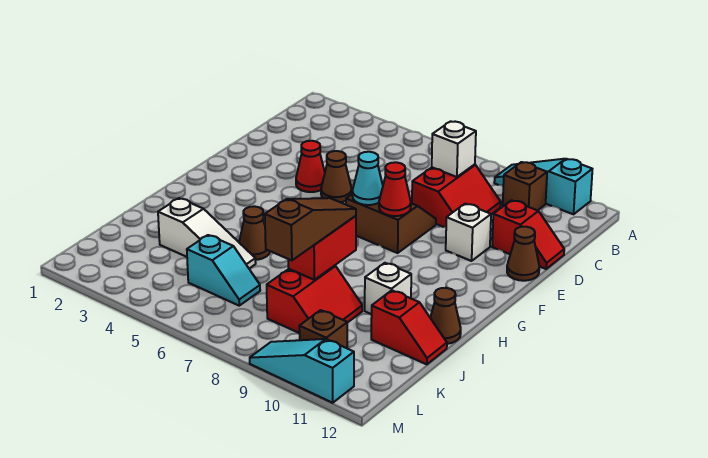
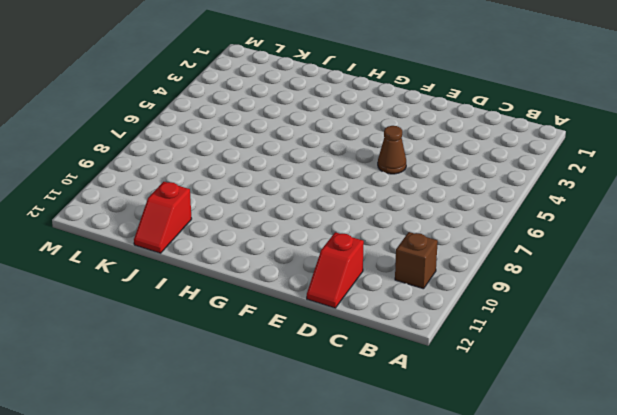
none -> cyan slope A9:A11 level 1 top 11
none -> red slope C8:D9 level 1 top 8
none -> red cone E4 level 1

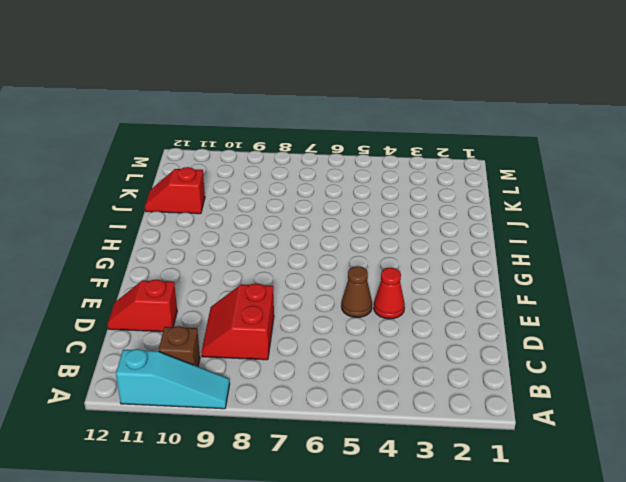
none -> brown slope E7:F8 level 1 top F
none -> white brick E10 level 1
none -> brown cone E12 level 1

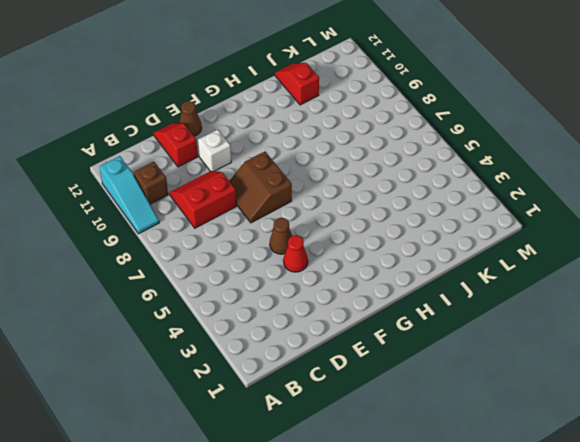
none -> brown cone I5 level 1
none -> white brick I10 level 1
none -> brown cone I12 level 1

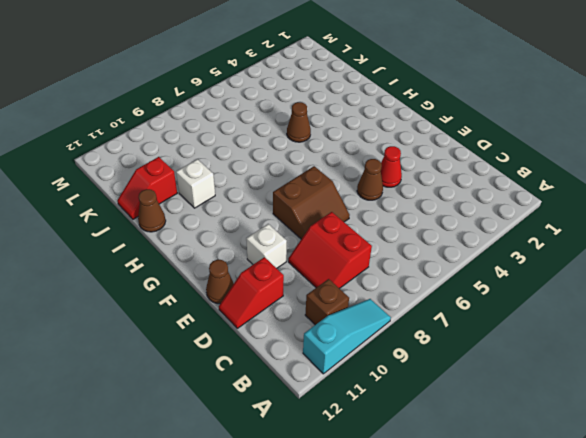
none -> white slope J3:J5 level 1 top 3
none -> red slope J8:K9 level 1 top 8
none -> cyan slope K5:K6 level 1 top 5

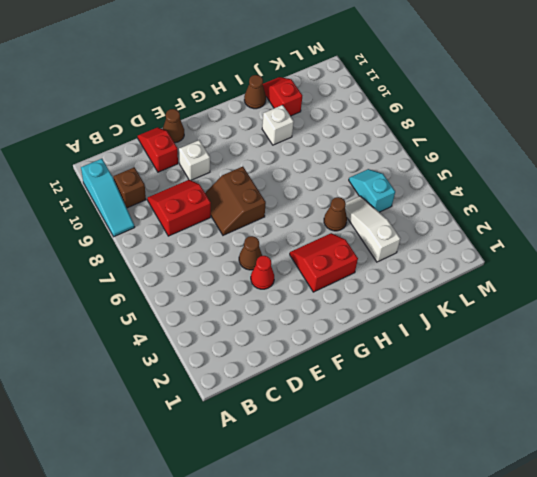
red slope G3:H4 level 1 top 3 -> red slope J8:K9 level 1 top 8
none -> brown brick L10 level 1
none -> cyan slope M9:M11 level 1 top 11
none -> white brick C8 level 2

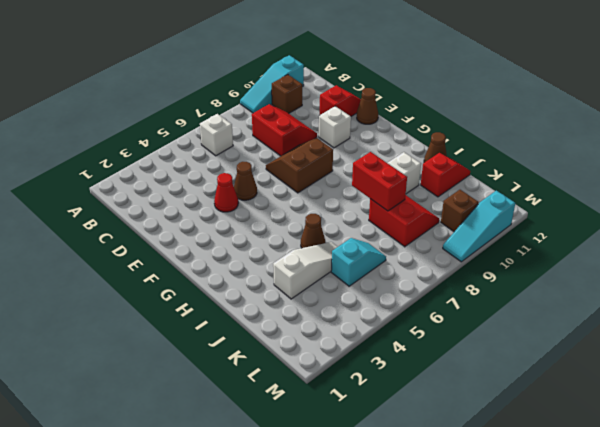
white brick B6 level 1 -> white brick C8 level 2
none -> cyan cone F7 level 2
none -> red cone F8 level 2
none -> brown slope I8:K8 level 3 top K

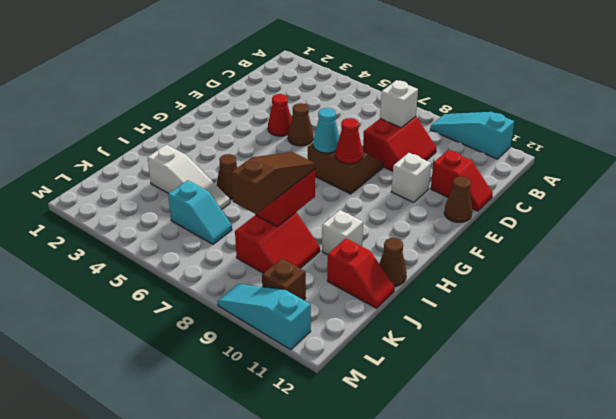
none -> brown brick B10 level 1

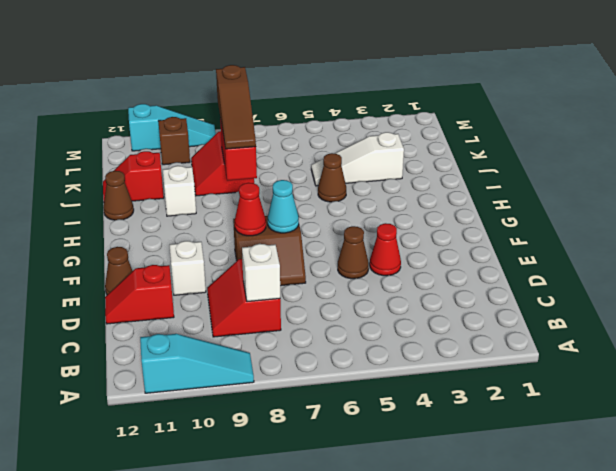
none -> brown brick B10 level 1
none -> cyan slope K5:K6 level 1 top 5

